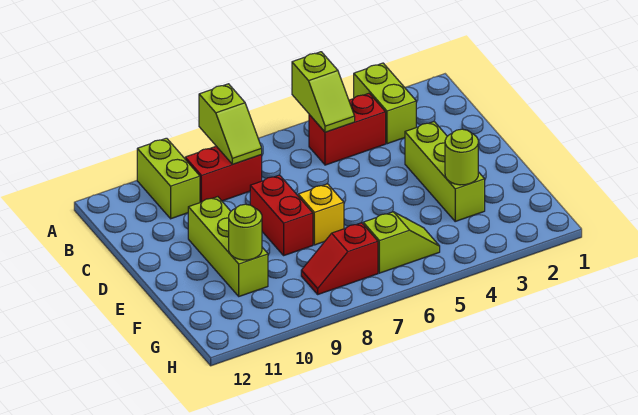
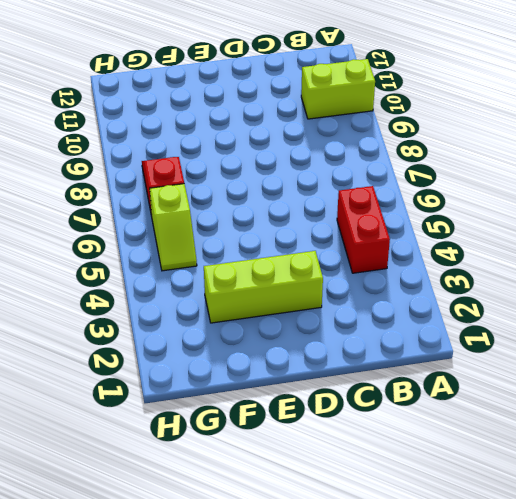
none -> lime brick A3:B3 level 1
none -> red brick B8:B9 level 1
none -> red brick D8:E8 level 1

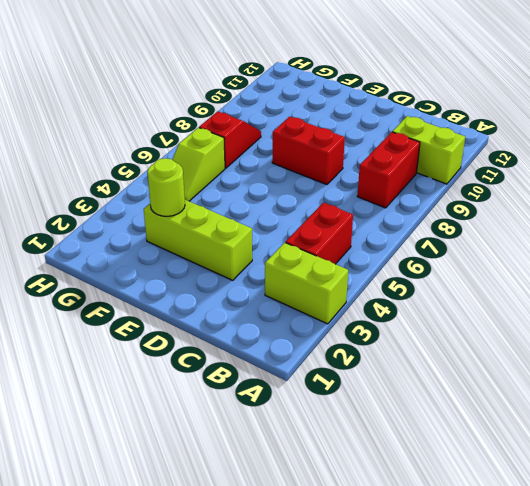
none -> lime brick D10:F10 level 1
none -> yellow brick E7 level 1
none -> lime slope A5:B5 level 2 top A

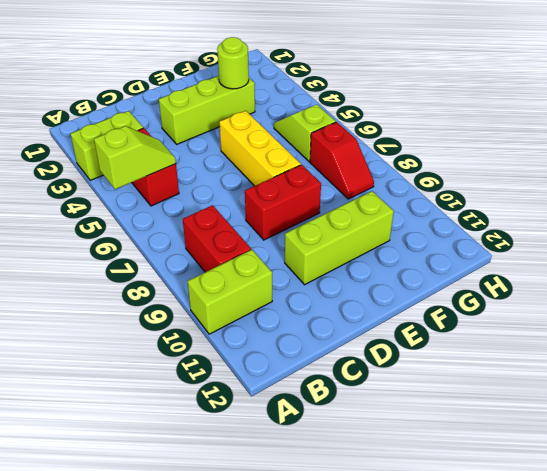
yellow brick E5:E7 level 1 -> yellow brick E7 level 1
none -> lime slope A8:B8 level 2 top A
none -> lime round brick F10 level 2

